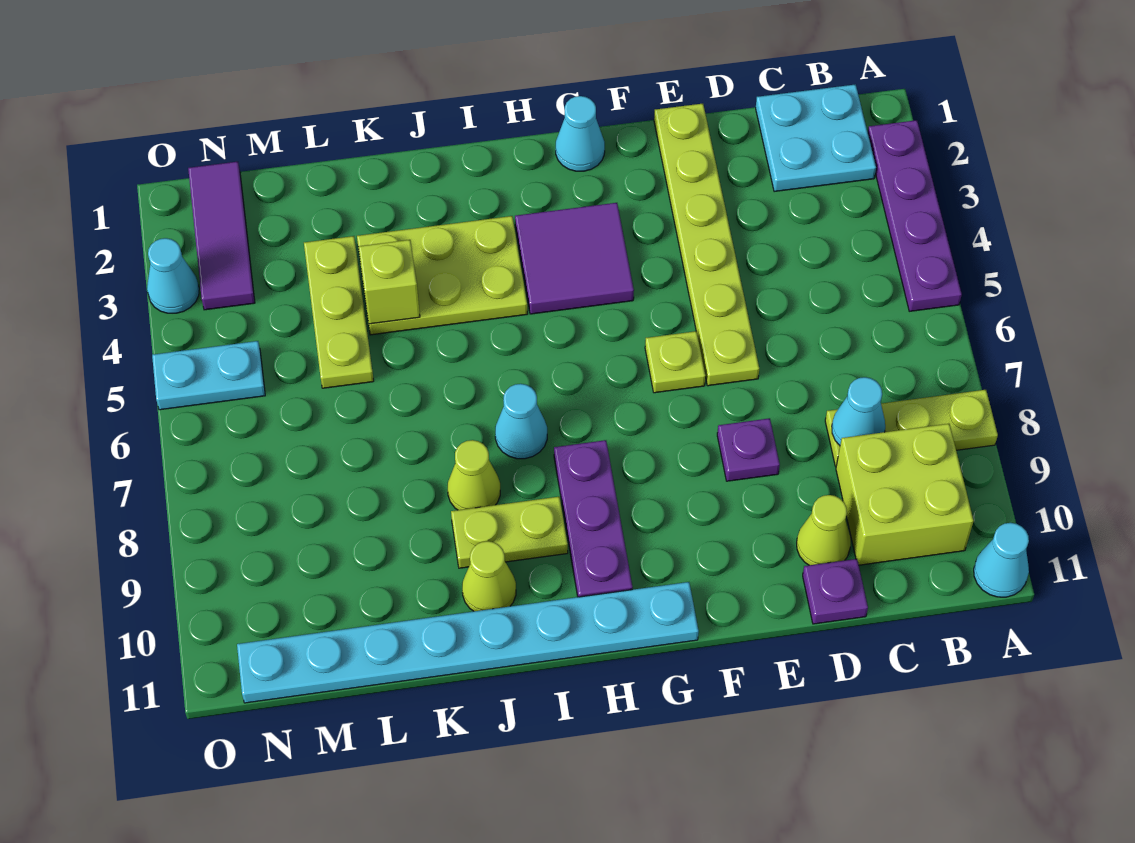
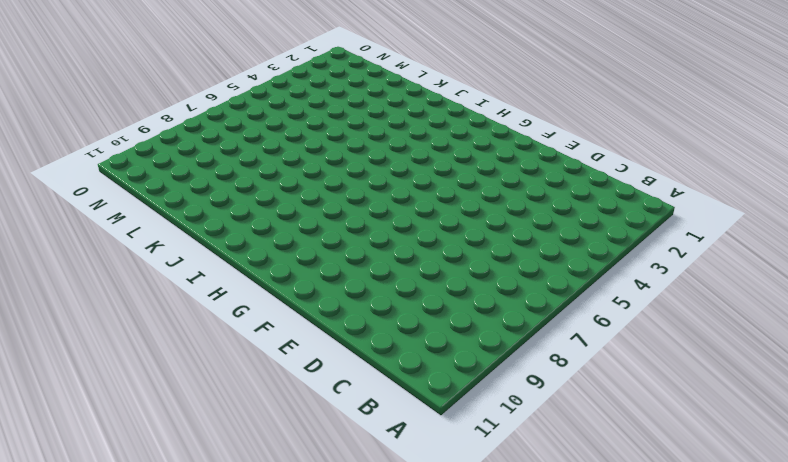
none -> purple plate A2:A5 level 1
none -> lime plate A8:C8 level 1
none -> cyan cone A11 level 1

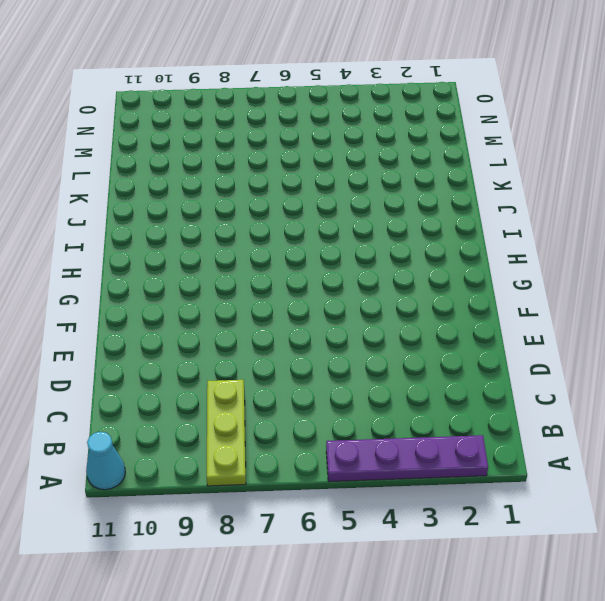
none -> cyan plate B1:C2 level 1
none -> lime brick B9:C10 level 1
none -> lime cone D10 level 1

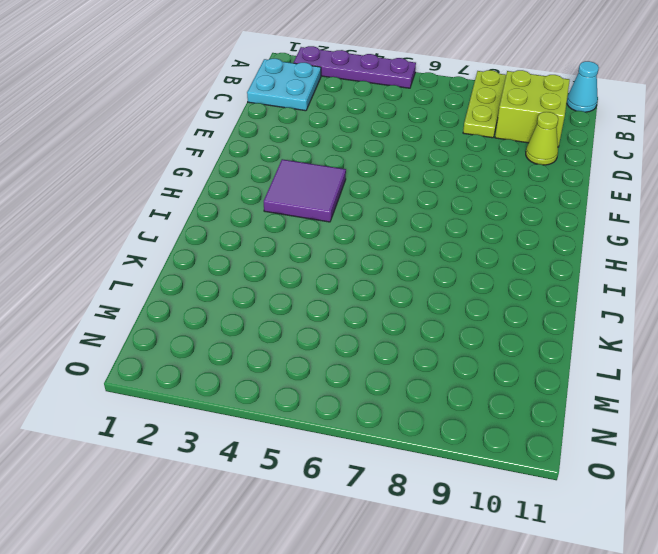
none -> purple plate D11 level 1
none -> lime plate E1:E6 level 1
none -> purple plate E8 level 1

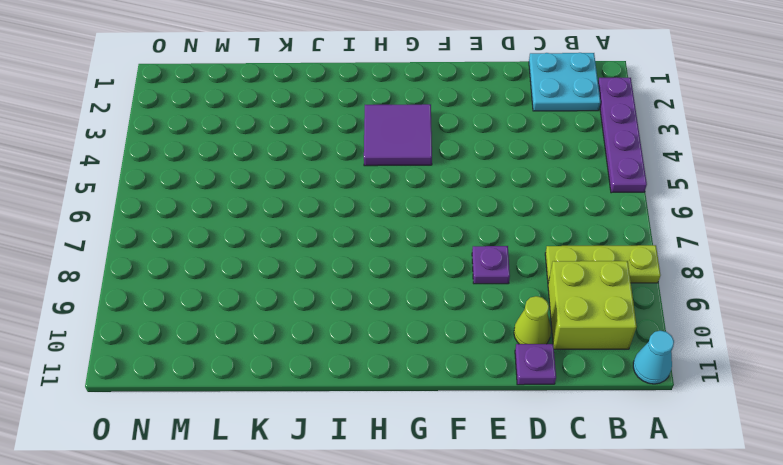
none -> lime plate E1:E6 level 1
none -> lime plate F6 level 1
none -> cyan cone G1 level 1

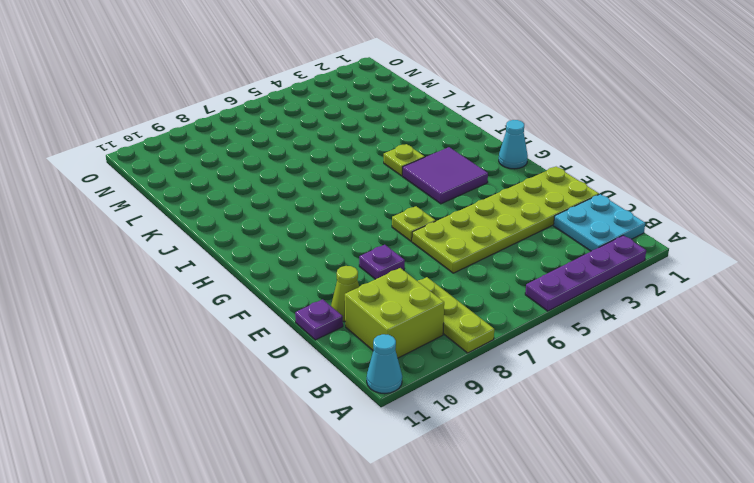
lime plate D1:E6 level 1 -> lime plate E1:E6 level 1
lime plate I4 level 1 -> lime plate I3:K4 level 1
none -> cyan plate G11:N11 level 1
none -> purple plate H8:H10 level 1
none -> cyan cone I7 level 1

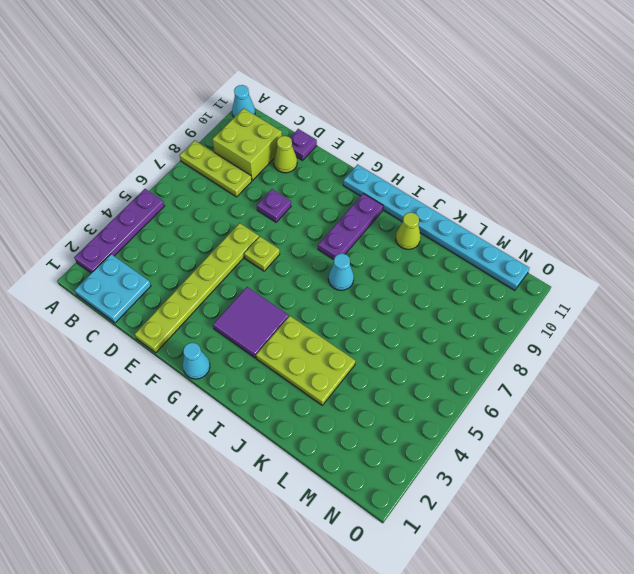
none -> lime plate I9:J9 level 1
none -> lime cone J8 level 1
none -> lime plate L3:L5 level 1

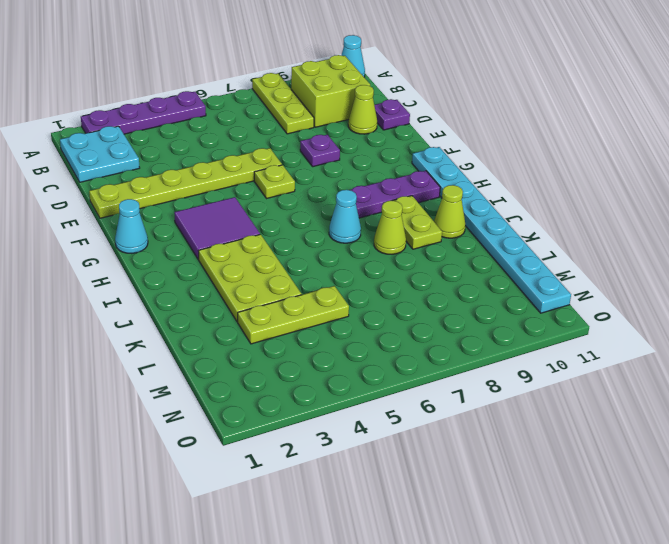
none -> purple tile N1:N3 level 1
none -> cyan plate N5:O5 level 1
none -> cyan cone O3 level 1

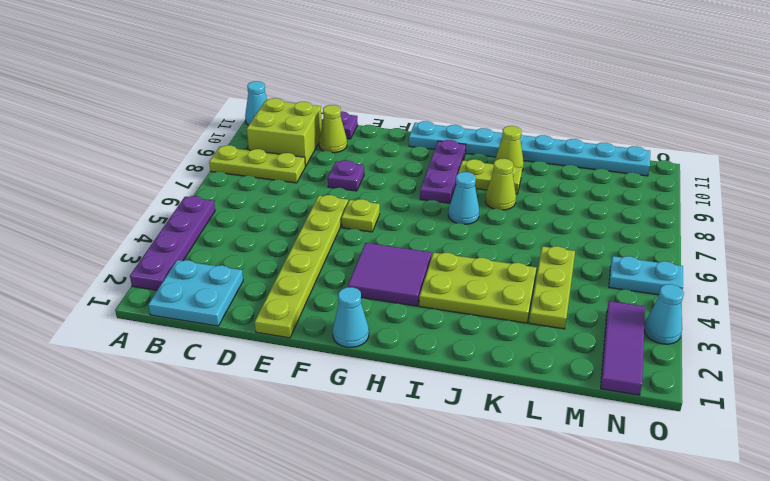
none -> cyan cone C8 level 2
none -> lime brick K4 level 2

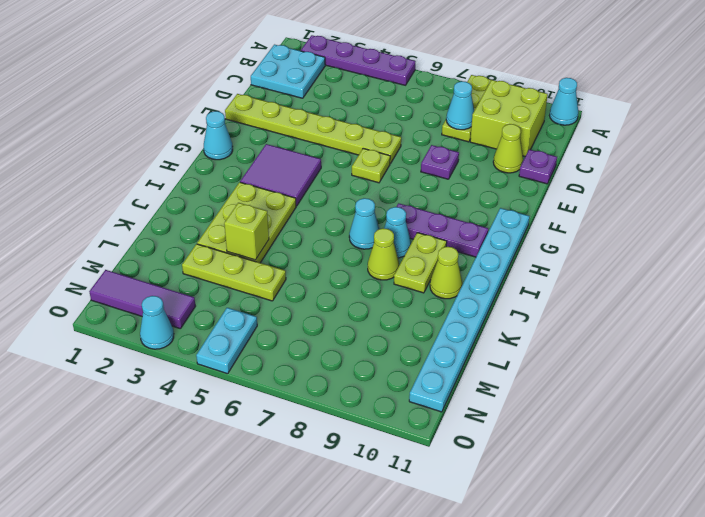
cyan cone I8 level 1 -> none

